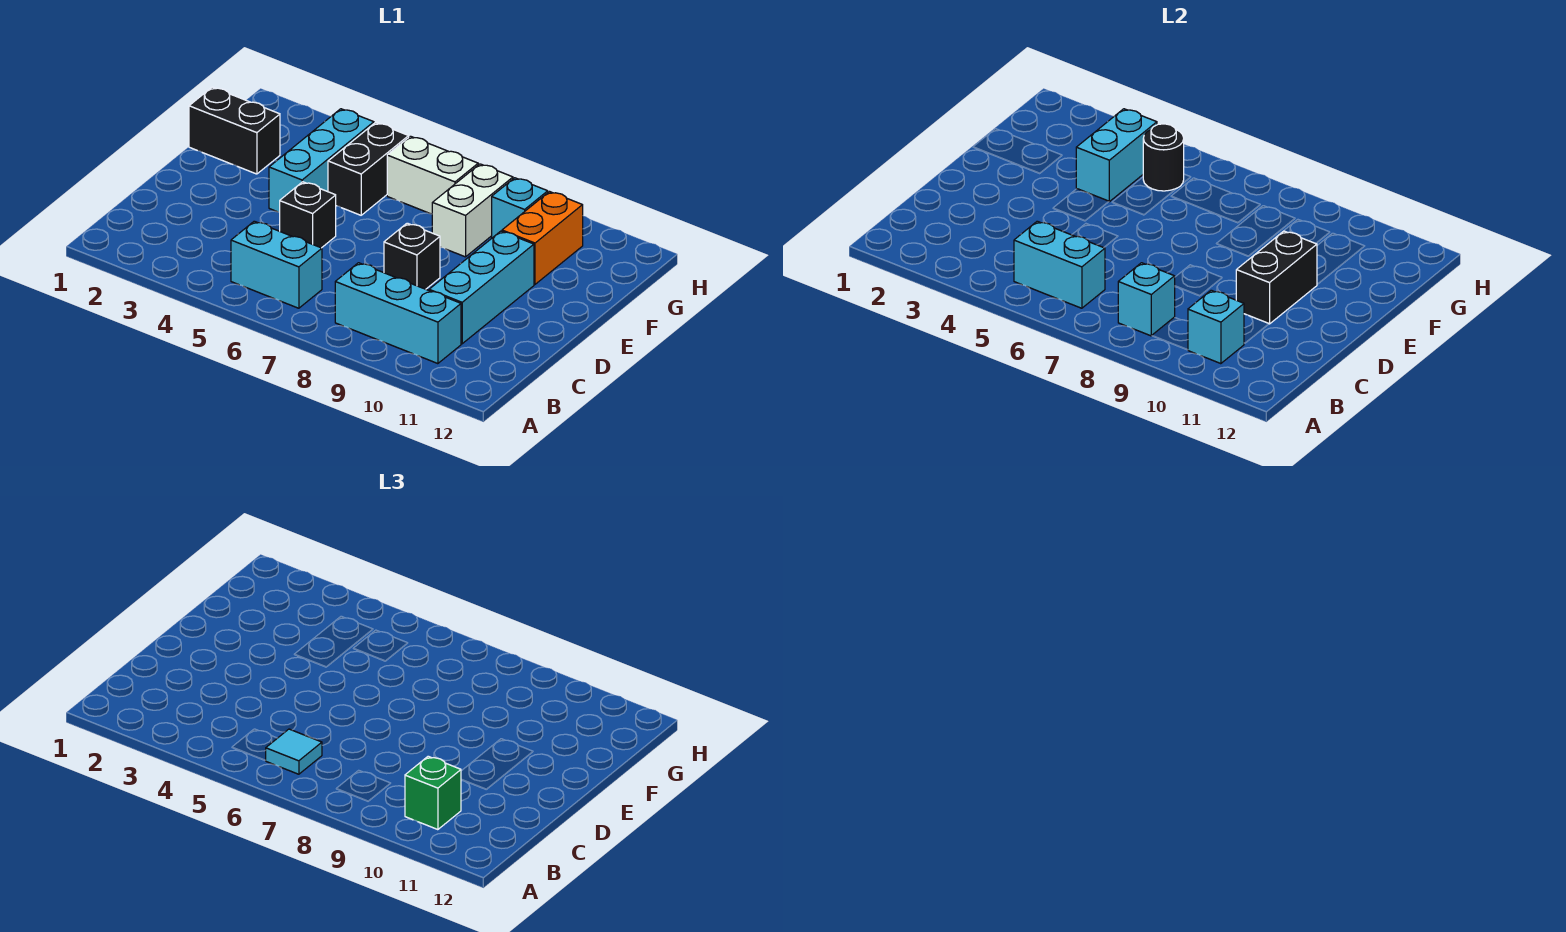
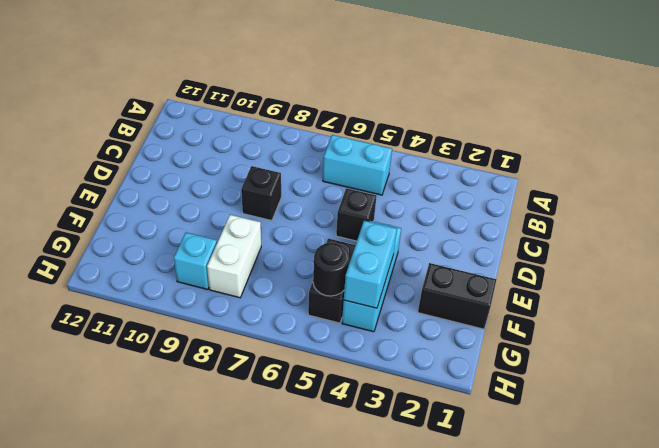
none -> cyan brick B8:B10 level 1
none -> cyan brick C10:E10 level 1
none -> orange brick F10:G10 level 1

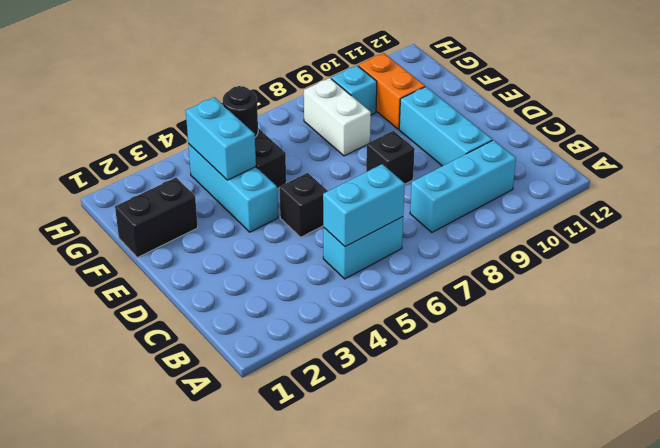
none -> white brick G6:G7 level 1
none -> cyan brick B8 level 2
none -> cyan brick B10 level 2

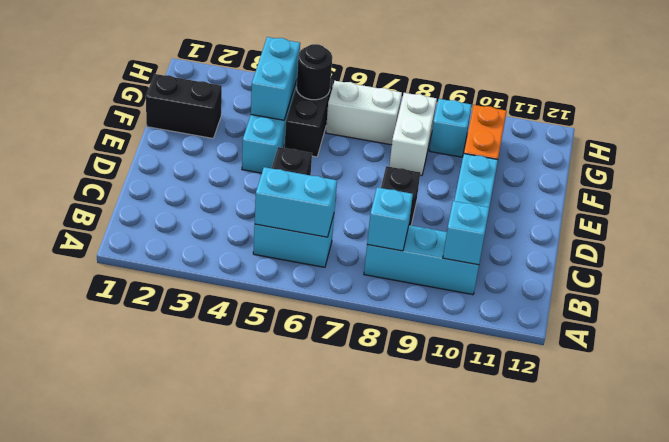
none -> black brick D10:E10 level 2
none -> cyan tile B6 level 3
none -> green brick B10 level 3

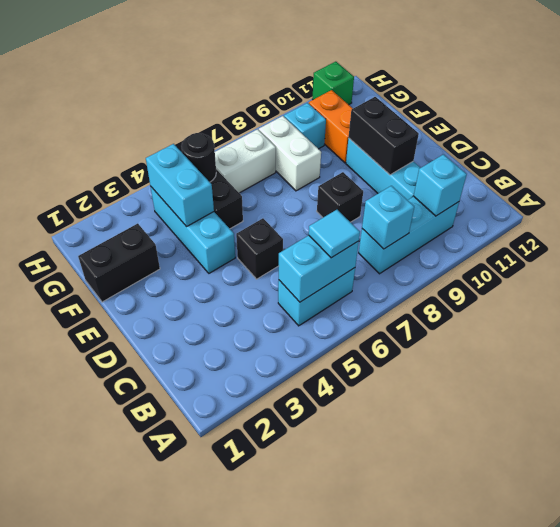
green brick H11 level 1 -> green brick B10 level 3

